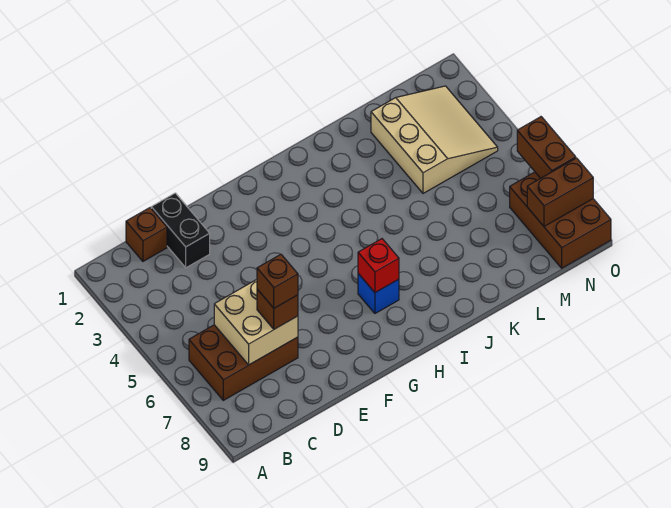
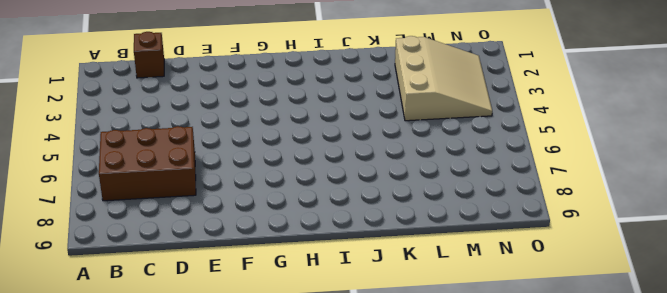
none -> black brick D1:D2 level 1
none -> blue brick H7 level 1
none -> brown brick N7:O9 level 1

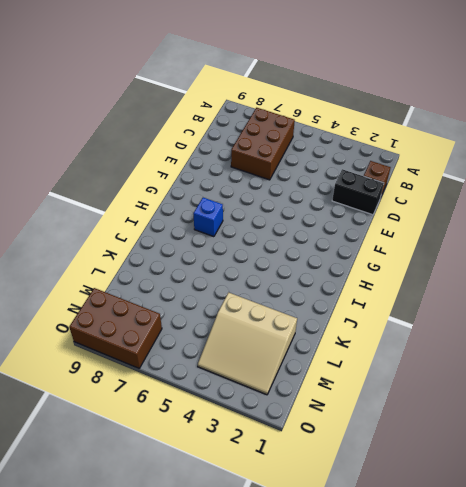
none -> tan brick C6:D7 level 2
none -> red brick H7 level 2
none -> brown brick N8:O8 level 2

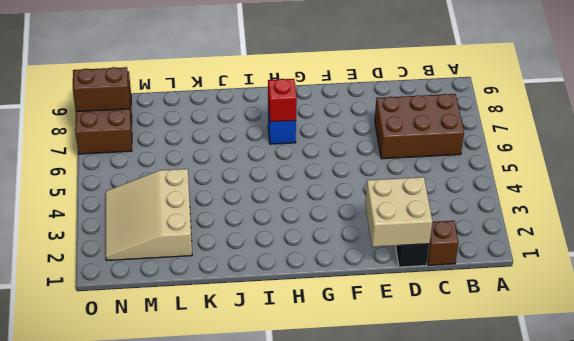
tan brick D1:E2 level 2 -> tan brick C6:D7 level 2
none -> brown brick O6:O7 level 2
none -> brown brick D7 level 3
none -> brown brick D7 level 4

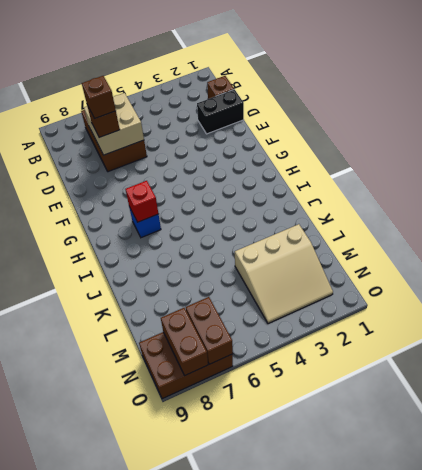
brown brick N7:O7 level 2 -> brown brick O6:O7 level 2

